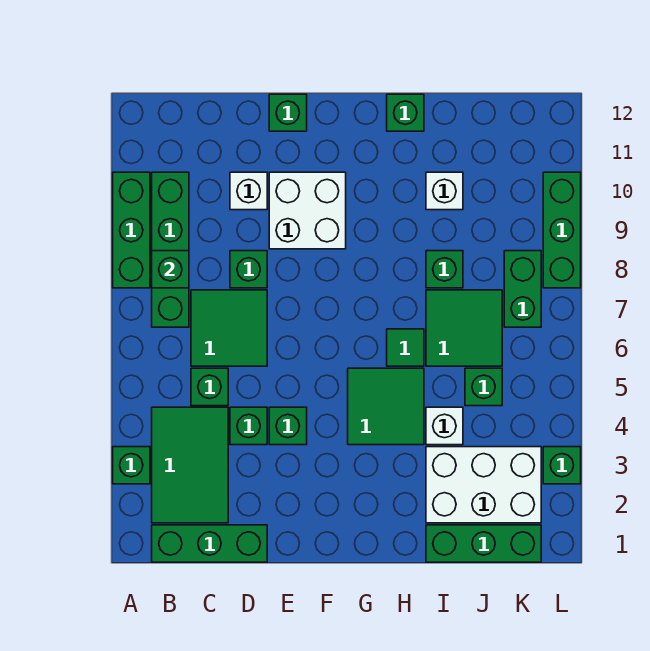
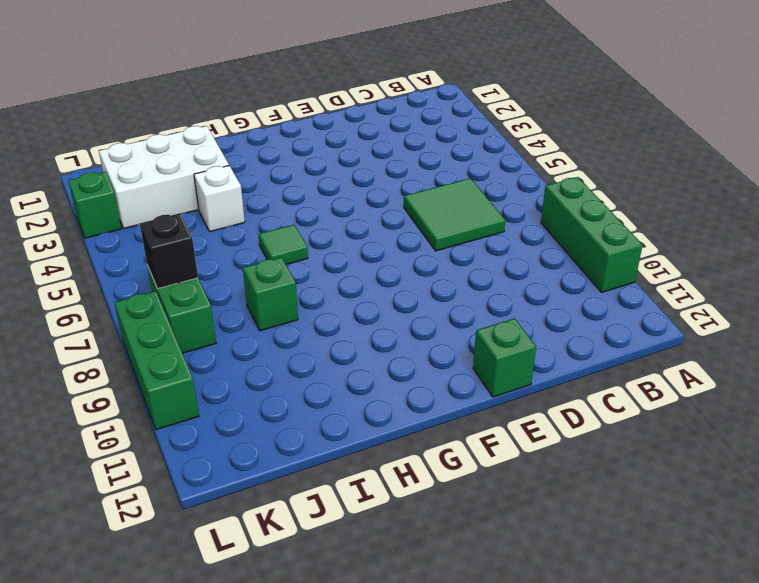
black brick K7 level 2 -> none
none -> green brick A3 level 1
none -> green brick B1:D1 level 1
none -> green tile B2:C4 level 1

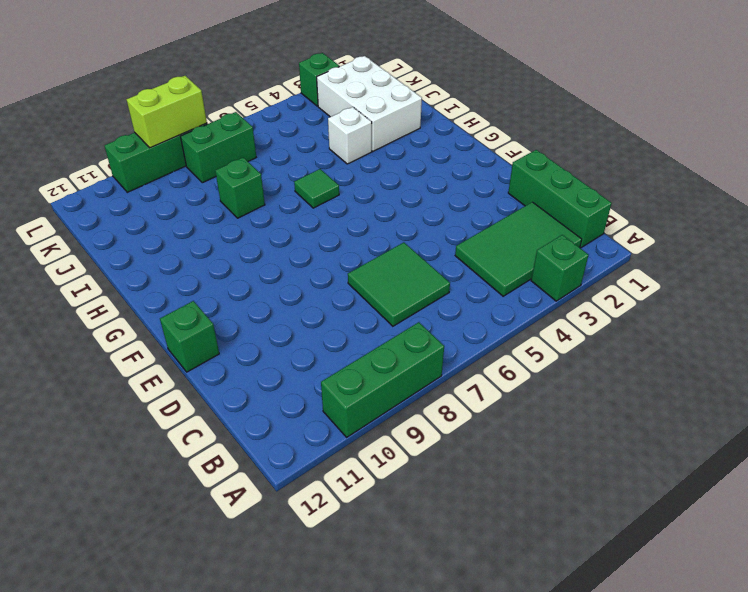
lime brick L8:L9 level 2 -> none
none -> green brick B7:B10 level 1
none -> green brick C5 level 1
none -> green brick D4 level 1

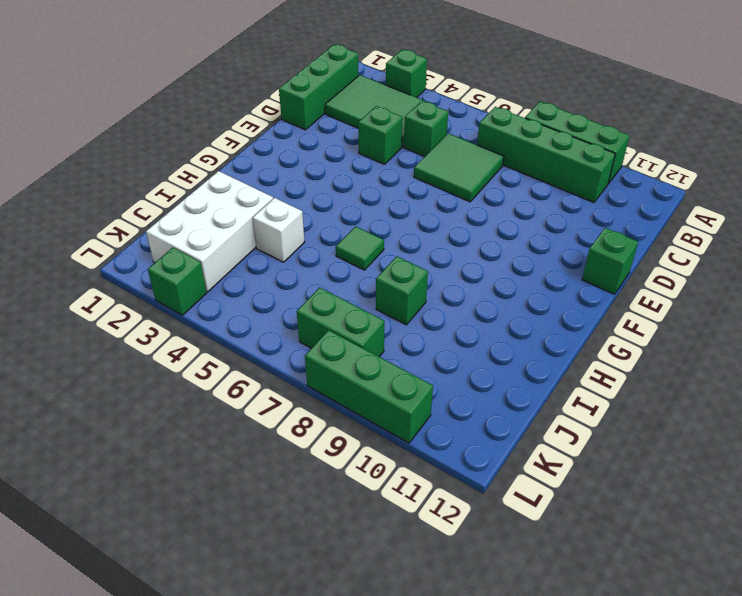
none -> green brick D8 level 1
none -> white brick D10 level 1
none -> green brick E4 level 1

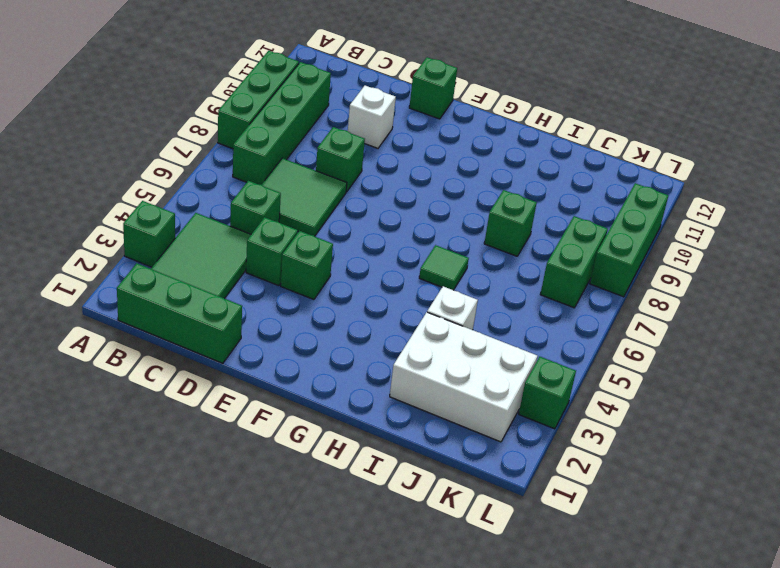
none -> white brick E9:F10 level 1
none -> green tile G4:H5 level 1
none -> green brick H12 level 1

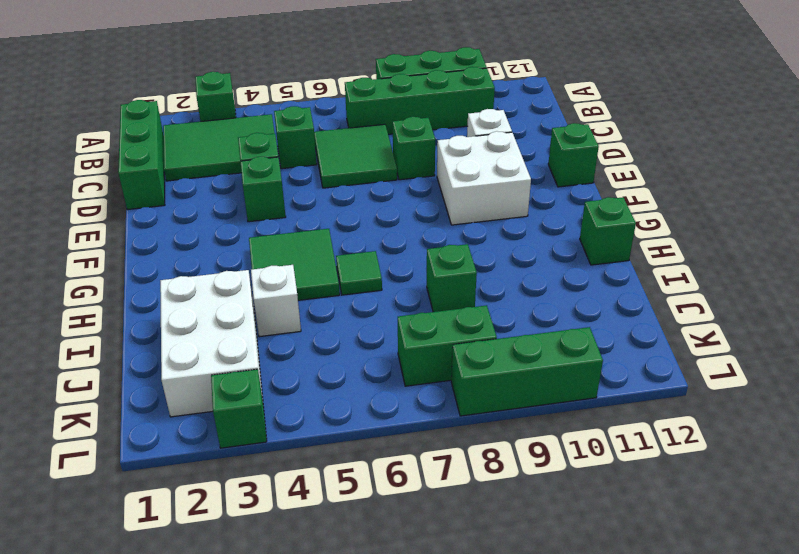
none -> green brick I1:K1 level 1
none -> green tile I6:J7 level 1
none -> white brick I10 level 1

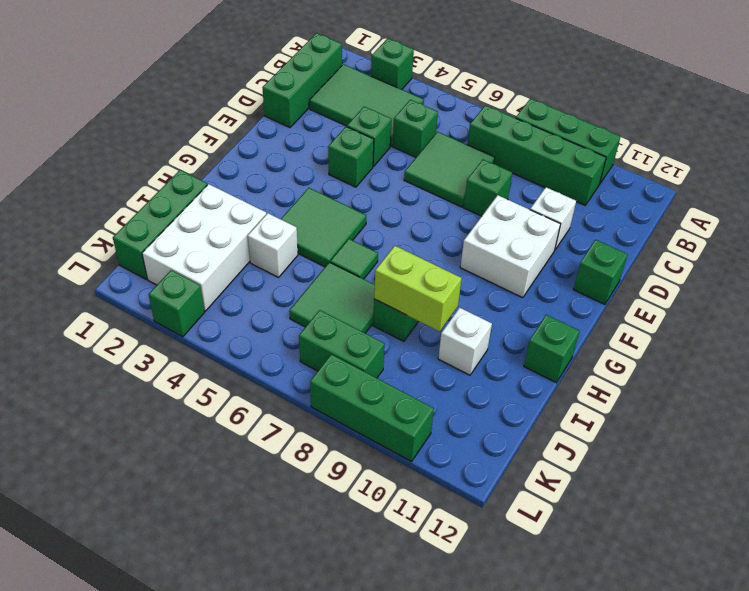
lime brick I8:I9 level 2 -> none
none -> green brick J5 level 1
none -> green brick B8 level 2

